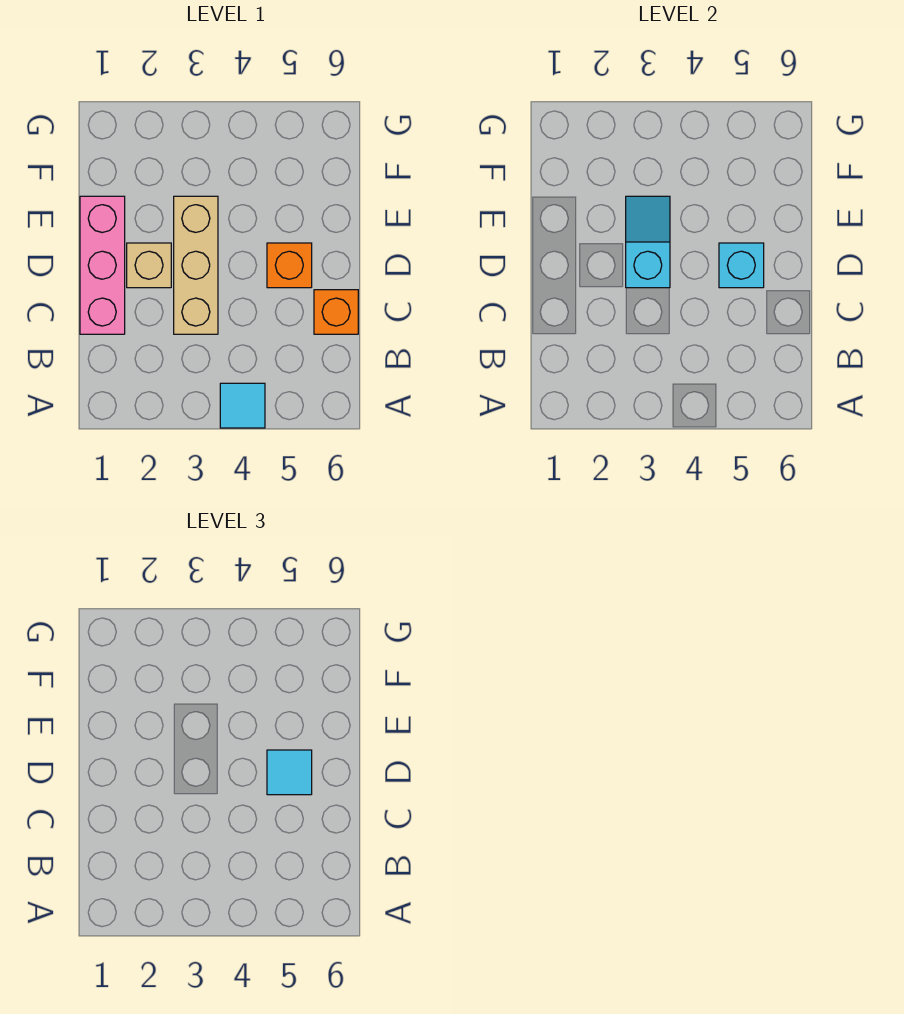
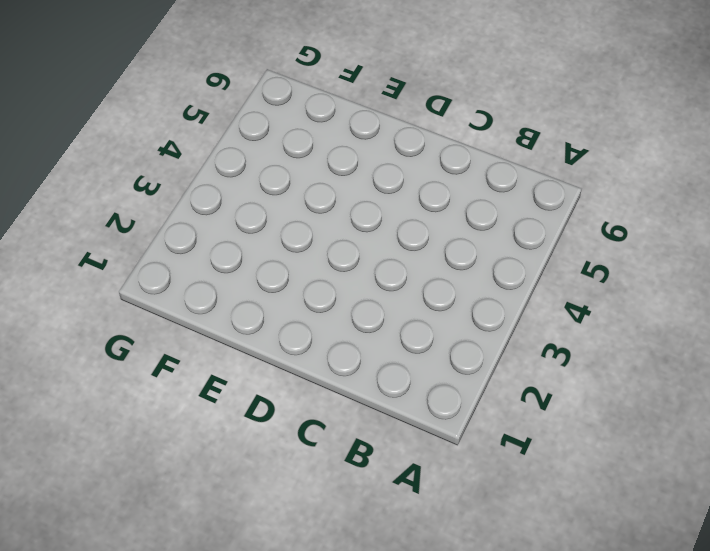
none -> cyan tile A4 level 1
none -> pink brick C1:E1 level 1

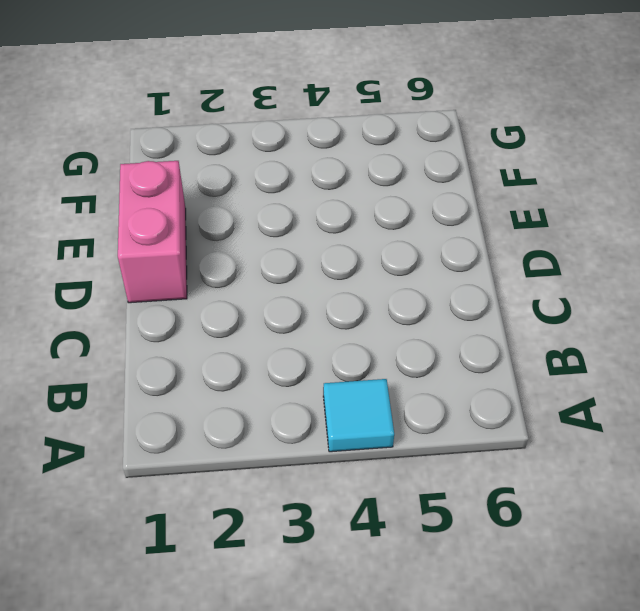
pink brick D1:E1 level 1 -> pink brick C1:E1 level 1
none -> tan brick C3:E3 level 1
none -> orange brick C6 level 1

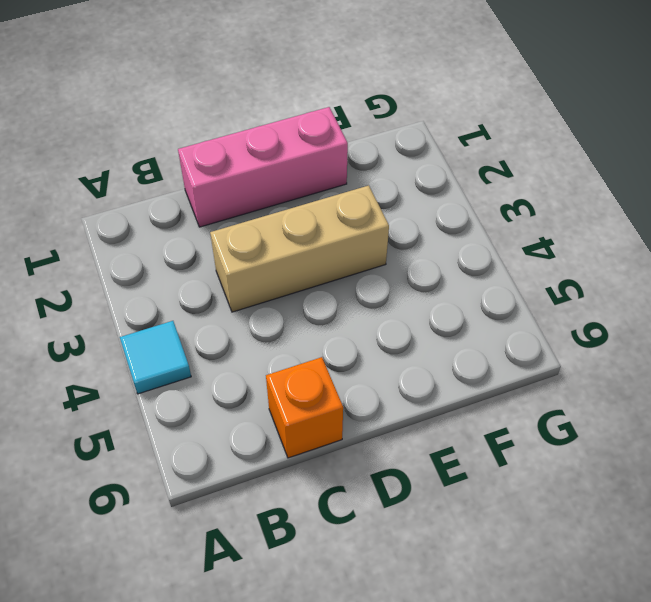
none -> tan brick D2 level 1
none -> orange brick D5 level 1

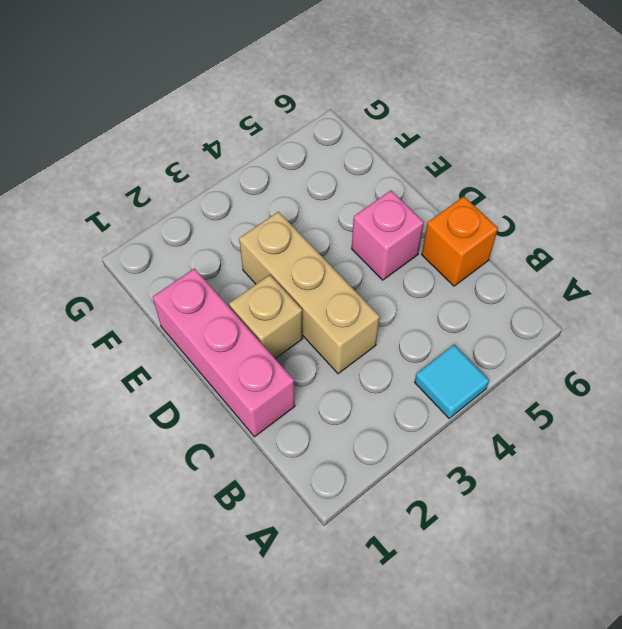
pink brick D5 level 1 -> orange brick D5 level 1
none -> cyan slope D3:E3 level 2 top D
none -> cyan brick D5 level 2

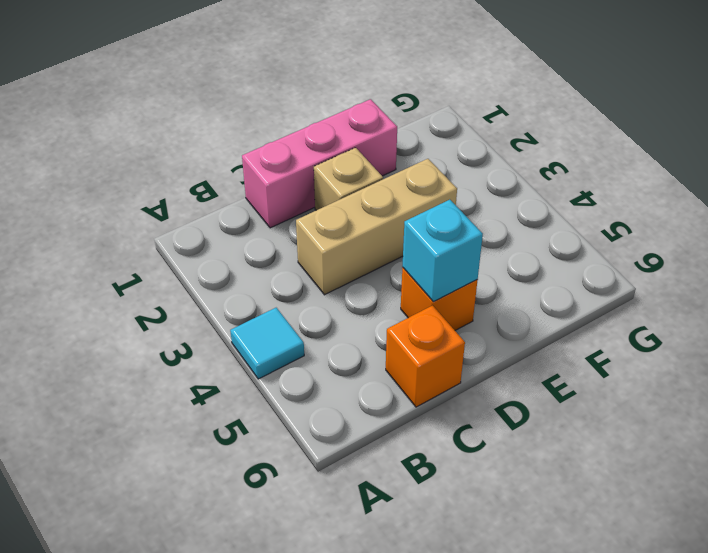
none -> cyan slope D3:E3 level 2 top D
none -> cyan tile D5 level 3

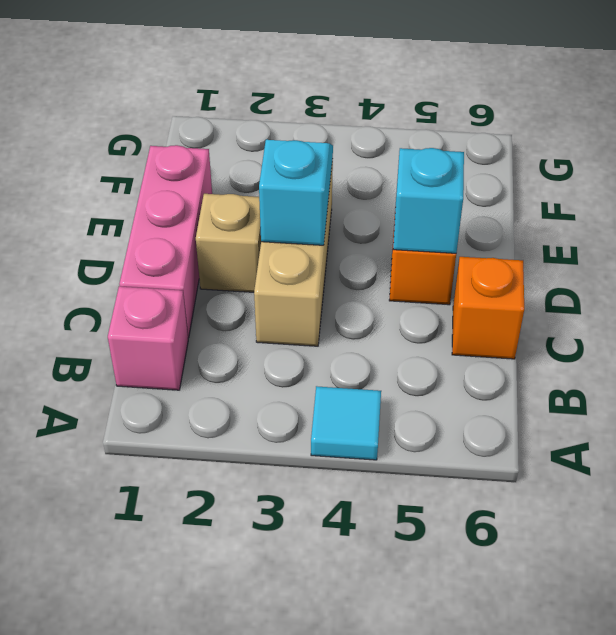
pink brick B1 level 1 -> none
none -> cyan tile D5 level 3

